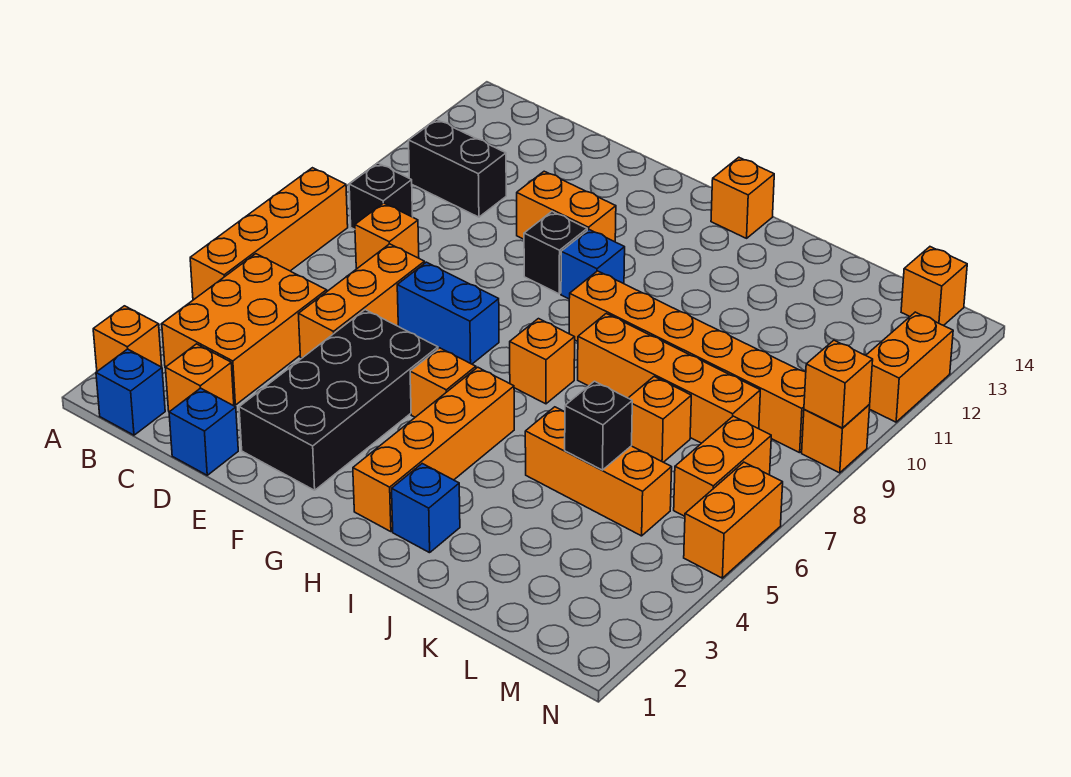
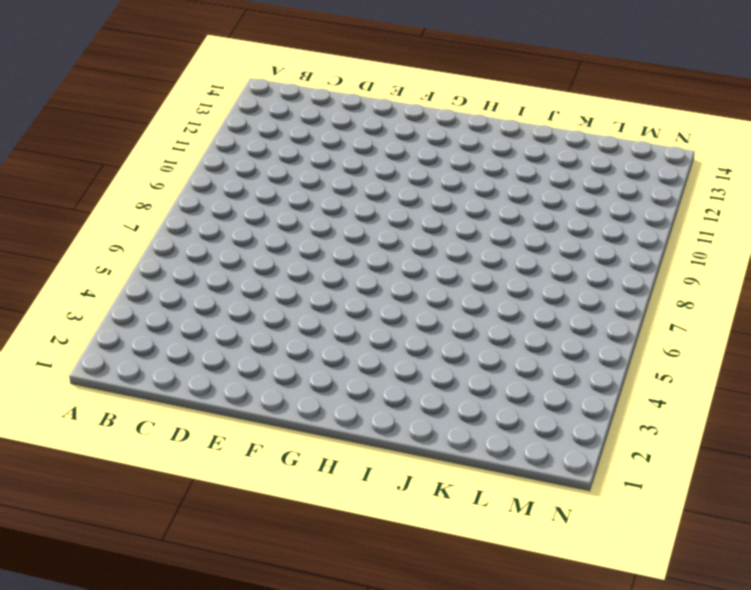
none -> orange brick A2 level 1
none -> orange brick A5:A8 level 1
none -> blue brick B1 level 1
none -> orange brick B3:C5 level 1

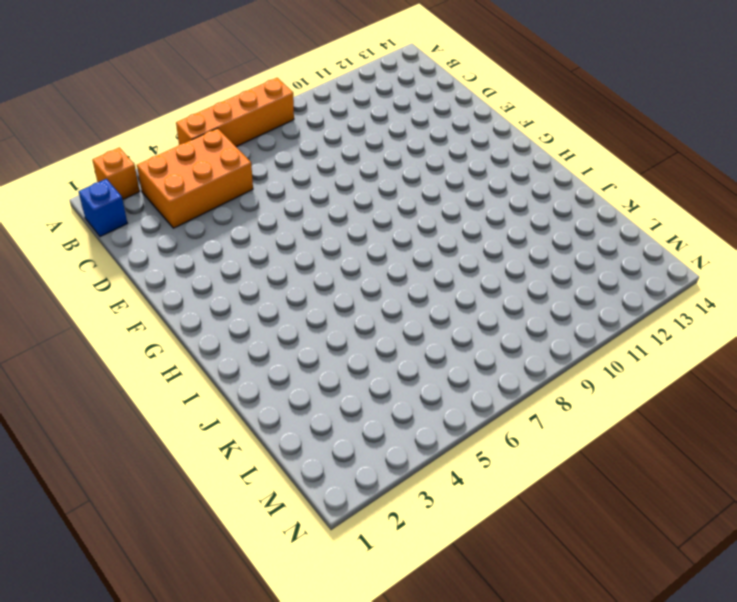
none -> black brick B9 level 1
none -> black brick B11:C11 level 1
none -> orange brick C2 level 1
none -> orange brick C8 level 1

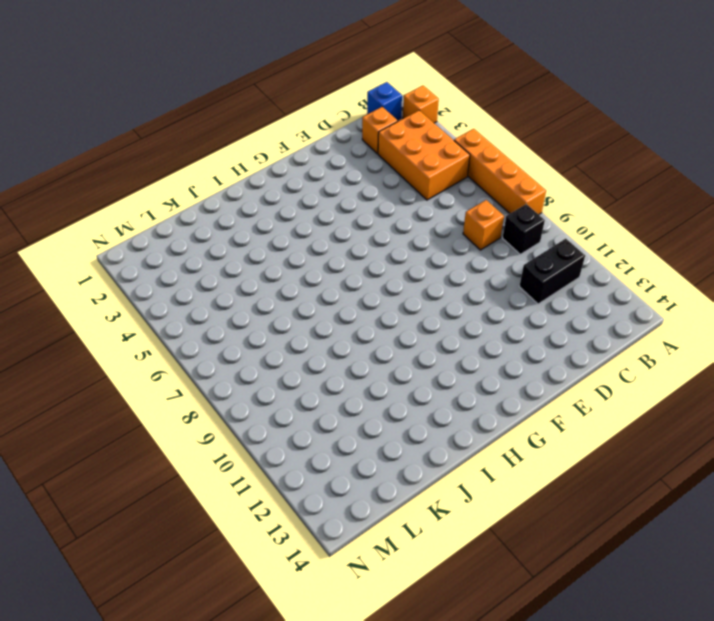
none -> blue brick D1 level 1
none -> orange brick D5:D7 level 1
none -> black brick E2:F5 level 1
none -> blue brick E7:F7 level 1

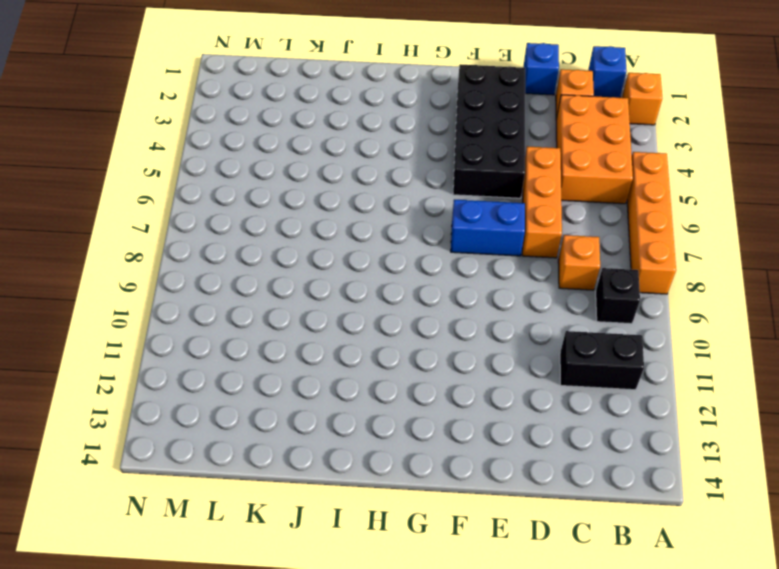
none -> orange brick E11:F11 level 1
none -> black brick F10 level 1
none -> orange brick G5 level 1
none -> blue brick G10 level 1

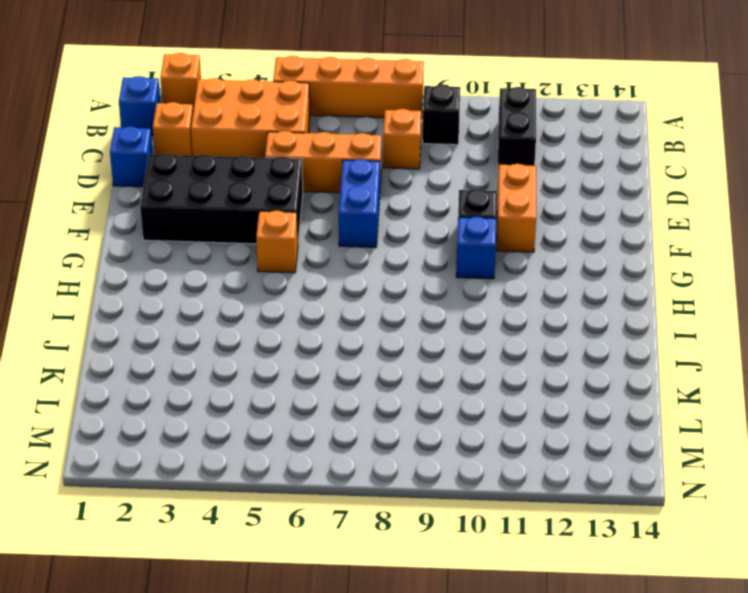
none -> orange brick H2:H5 level 1
none -> orange brick H7 level 1
none -> orange brick H9:M9 level 1
none -> orange brick H14 level 1

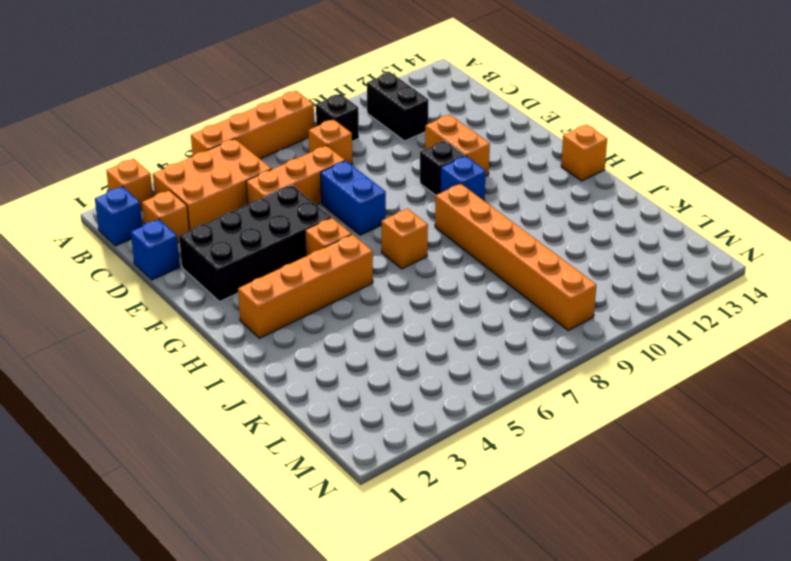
none -> blue brick I2 level 1
none -> orange brick I8:L8 level 1
none -> orange brick J5:L5 level 1
none -> orange brick K7 level 1

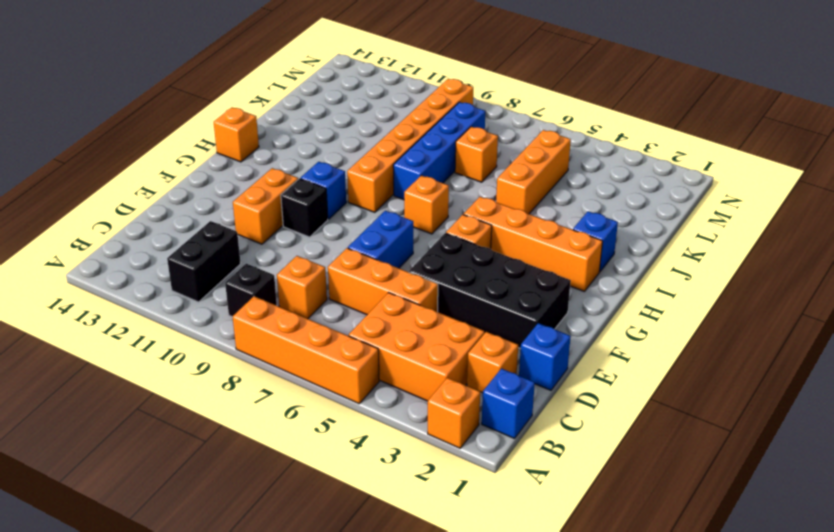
blue brick I8:L8 level 1 -> orange brick I8:L8 level 1
none -> orange brick M6:M7 level 1
none -> orange brick M14 level 1
none -> orange brick N5:N6 level 1
none -> orange brick N9 level 1

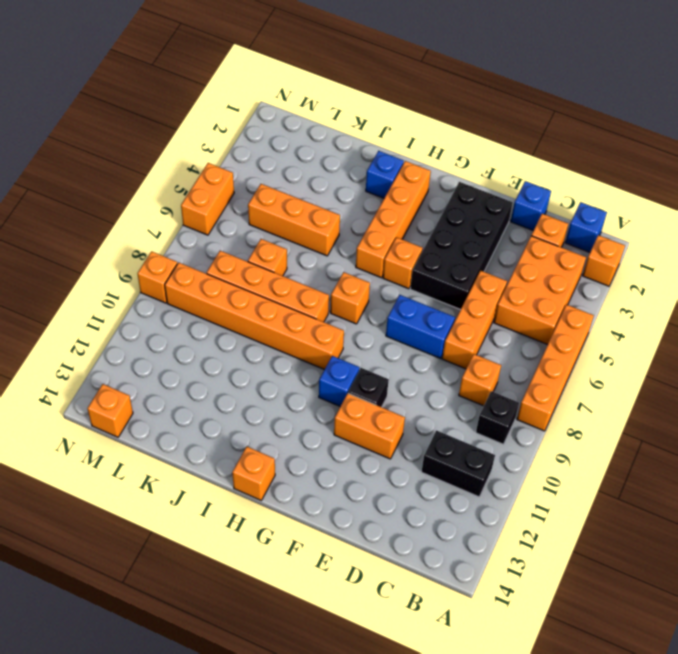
none -> orange brick M6:M7 level 1
none -> orange brick N11:N12 level 1
none -> black brick K5 level 2
none -> orange brick N9 level 2

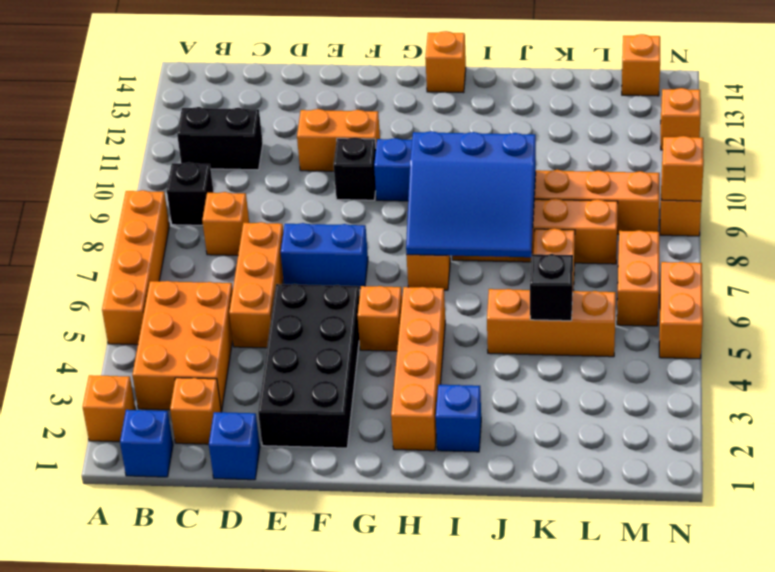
blue slope H7:J9 level 2 top 9 -> none
orange brick N12 level 1 -> orange brick N11:N12 level 1

